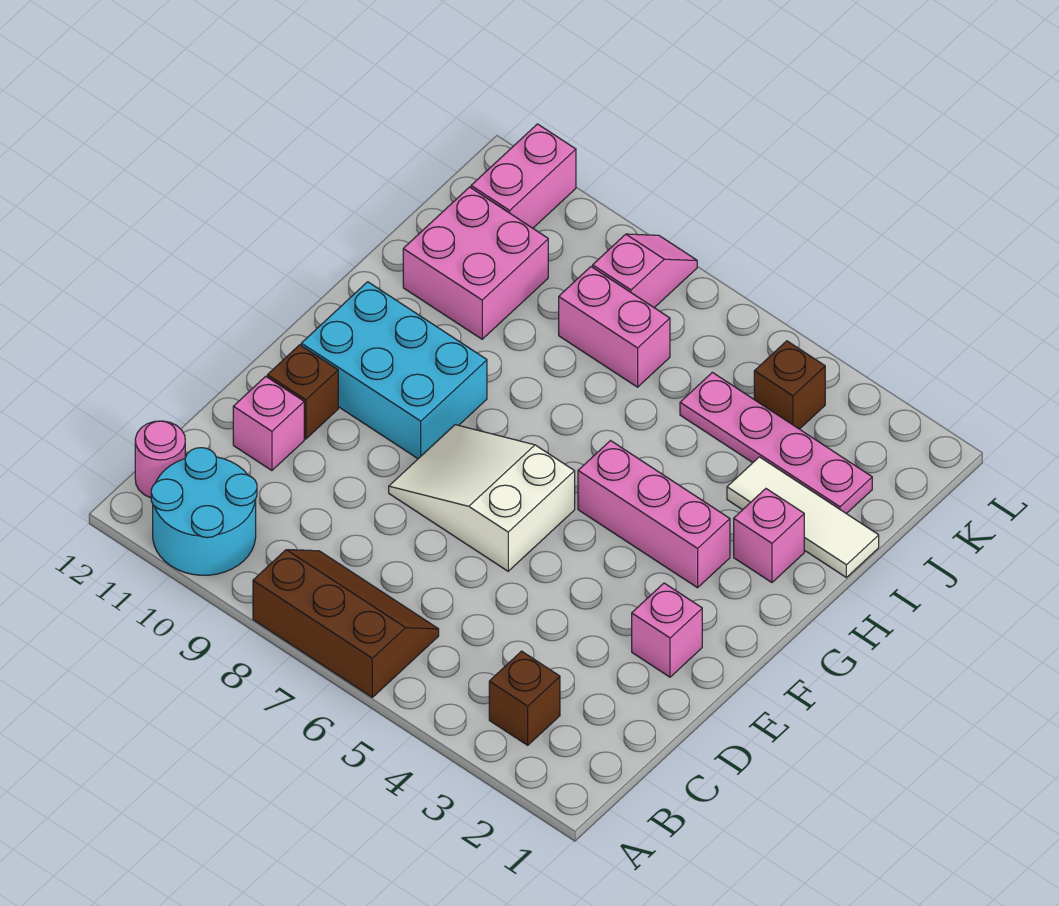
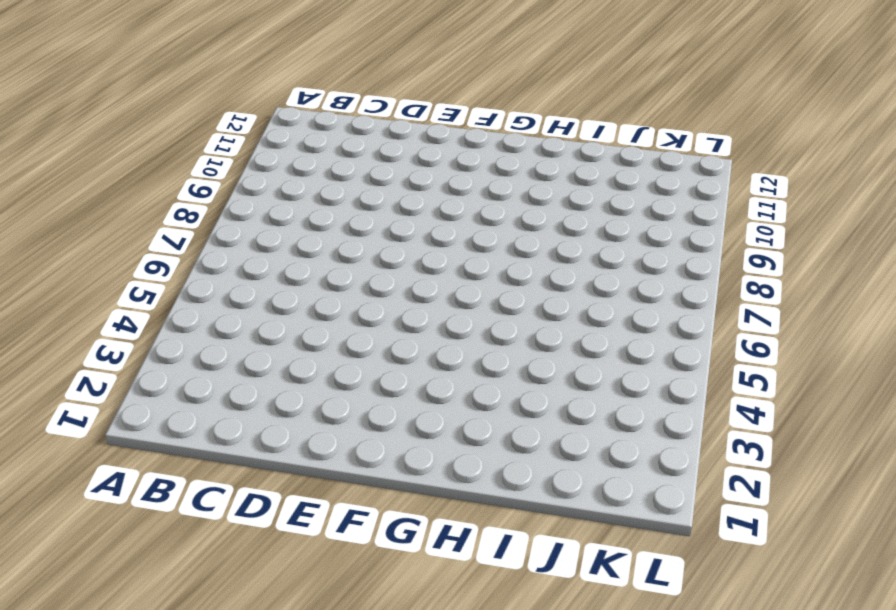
none -> brown slope A6:B8 level 1 top A
none -> cyan round brick A10:B11 level 1
none -> brown brick B3 level 1

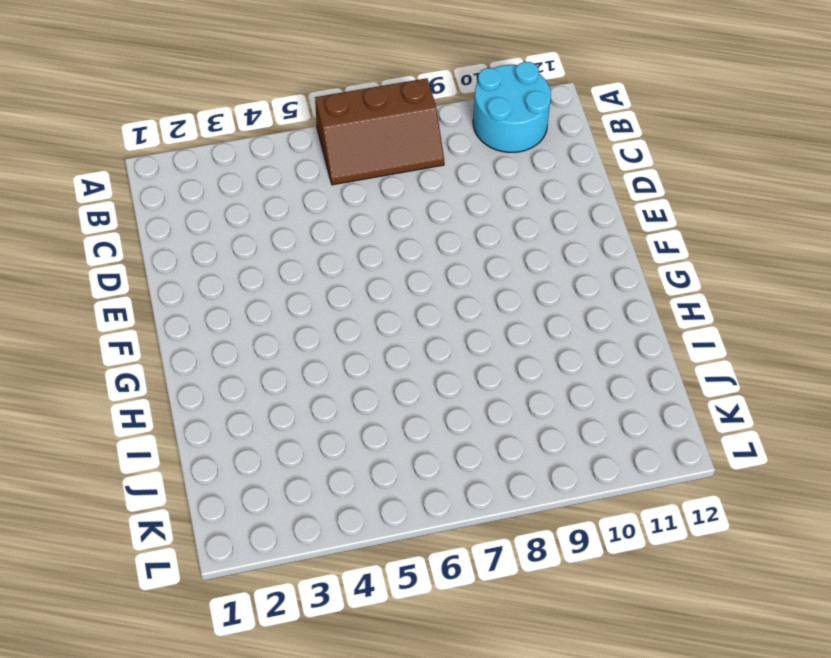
none -> brown brick B3 level 1
none -> pink round brick B12 level 1
none -> pink brick D11 level 1

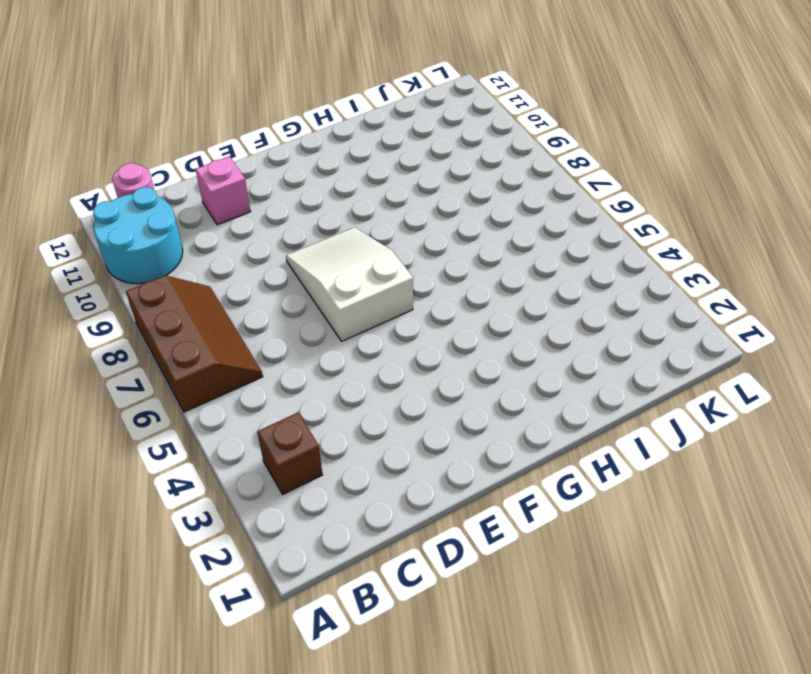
none -> pink brick E2 level 1
none -> brown brick E11 level 1
none -> cyan brick F9:G11 level 1

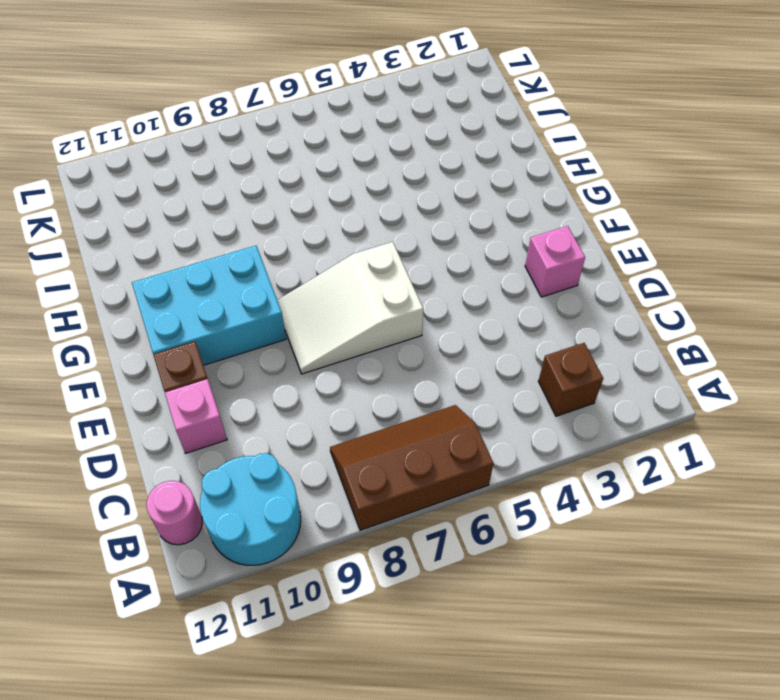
none -> pink brick G3:G5 level 1
none -> pink brick H2 level 1
none -> white tile I1:I3 level 1

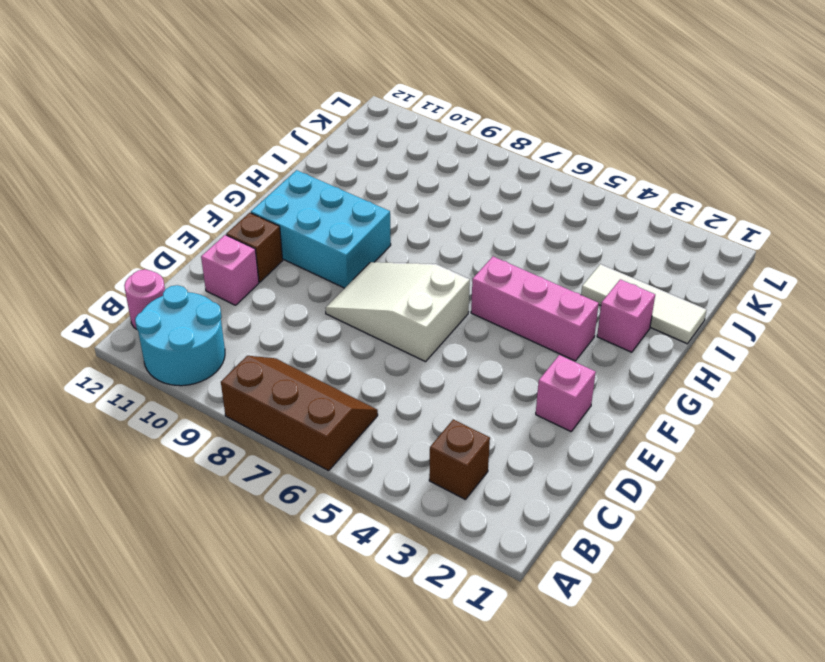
none -> pink brick I10:J11 level 1
none -> pink plate J2:J5 level 1
none -> pink brick J7:J8 level 1

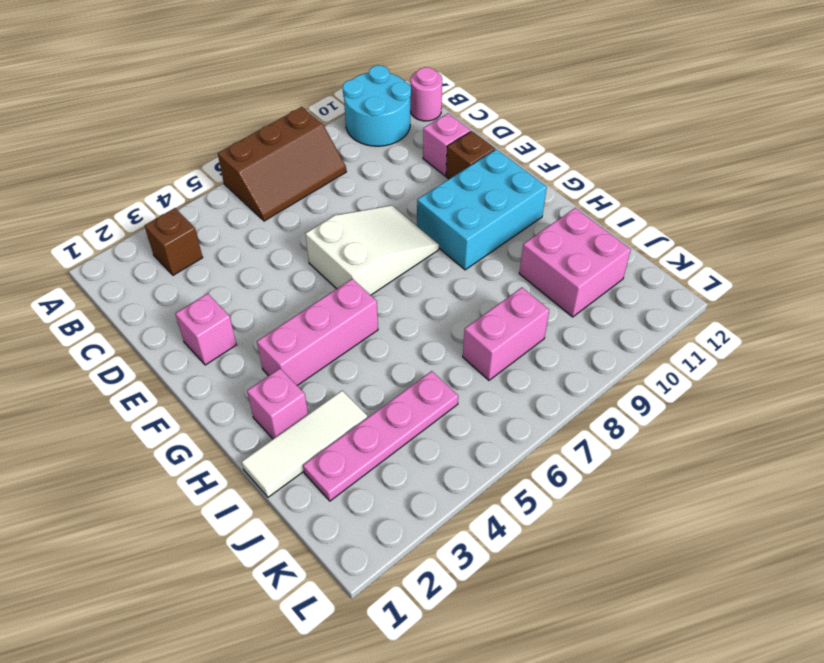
none -> brown brick K4 level 1
none -> pink slope K8:L8 level 1 top K
none -> pink brick K11:L11 level 1

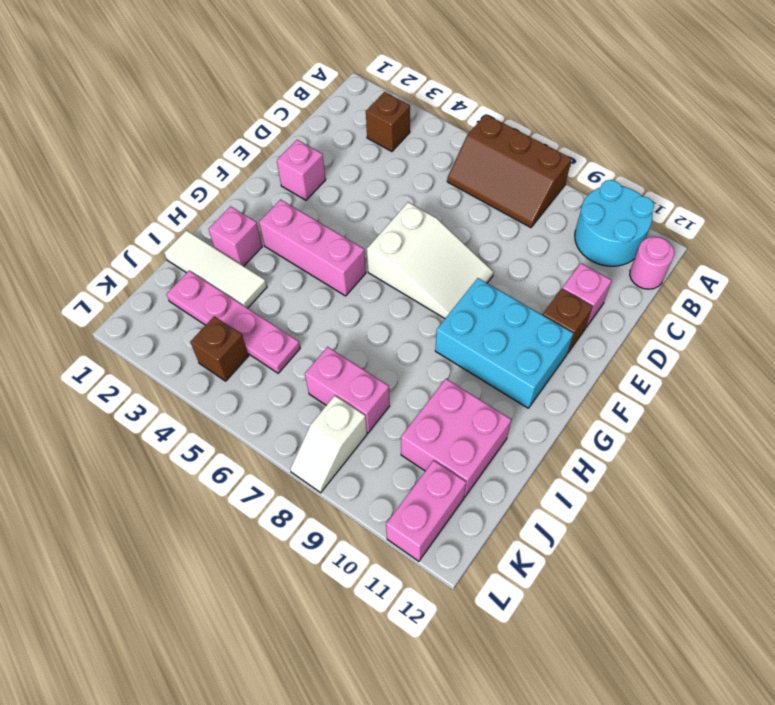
white slope K8:L8 level 1 top K -> pink slope K8:L8 level 1 top K

